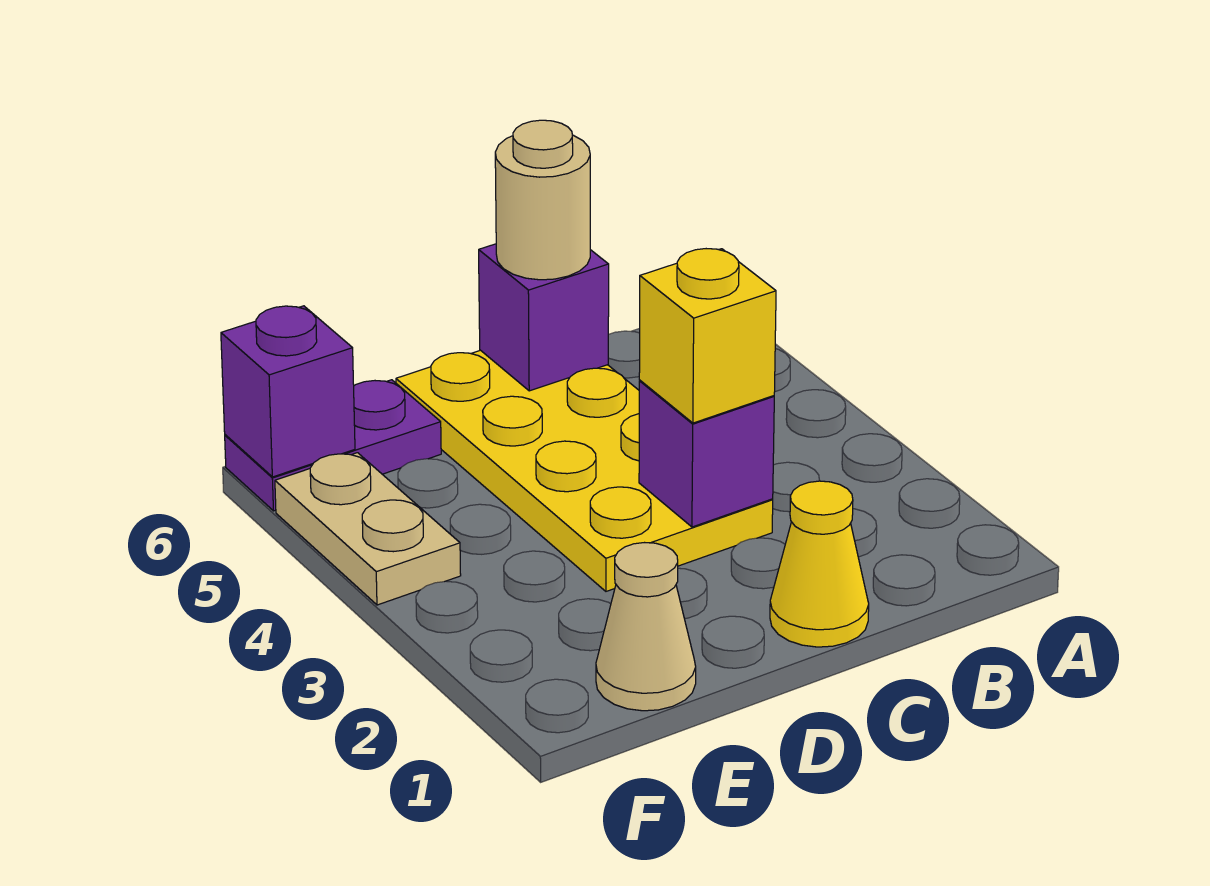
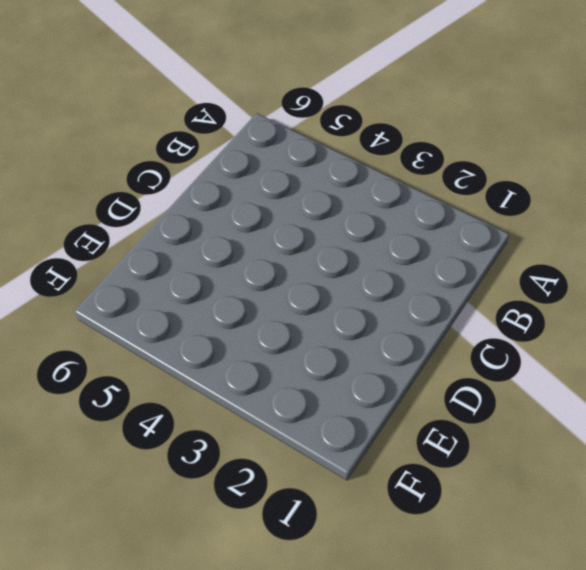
none -> yellow cone C1 level 1
none -> yellow plate C3:D6 level 1

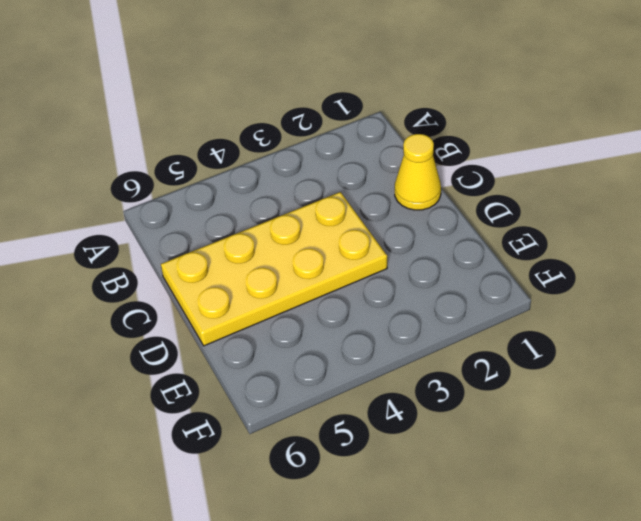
none -> tan cone E1 level 1
none -> purple plate E6:F6 level 1

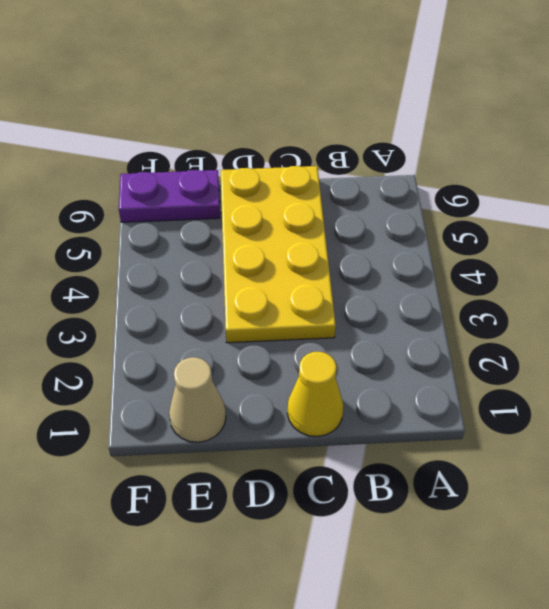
none -> tan plate F4:F5 level 1
none -> purple brick C3 level 2

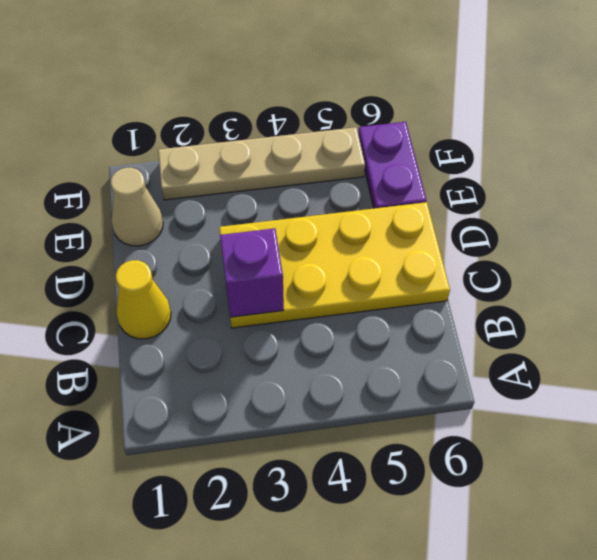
tan plate F2:F5 level 1 -> tan plate F4:F5 level 1
none -> purple brick C6 level 2
none -> purple brick F6 level 2

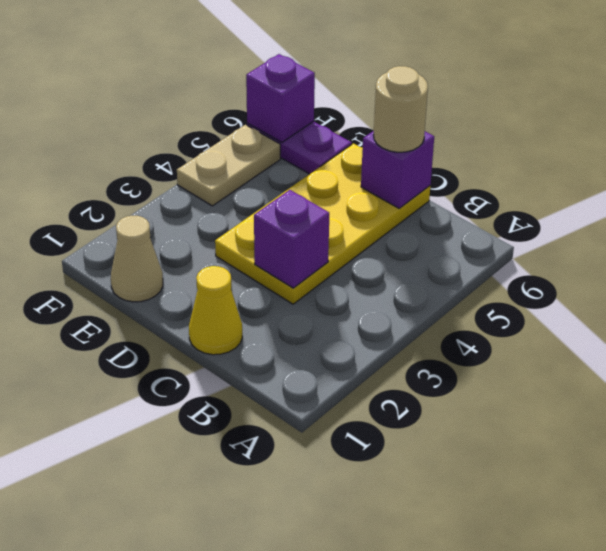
none -> yellow brick C3 level 3

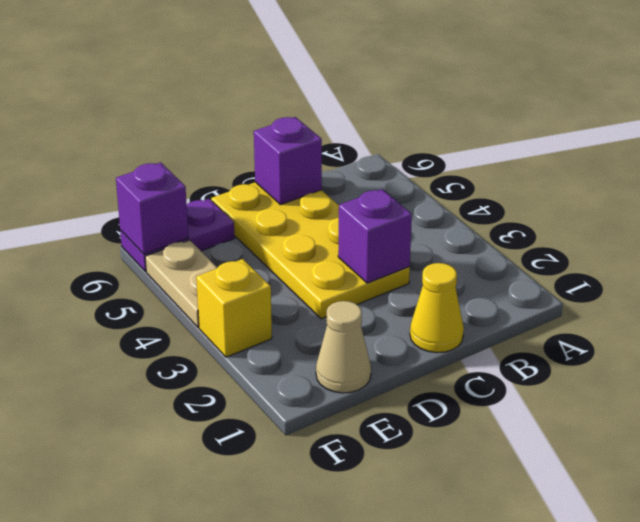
yellow brick F3 level 1 -> yellow brick C3 level 3
none -> tan round brick C6 level 3

